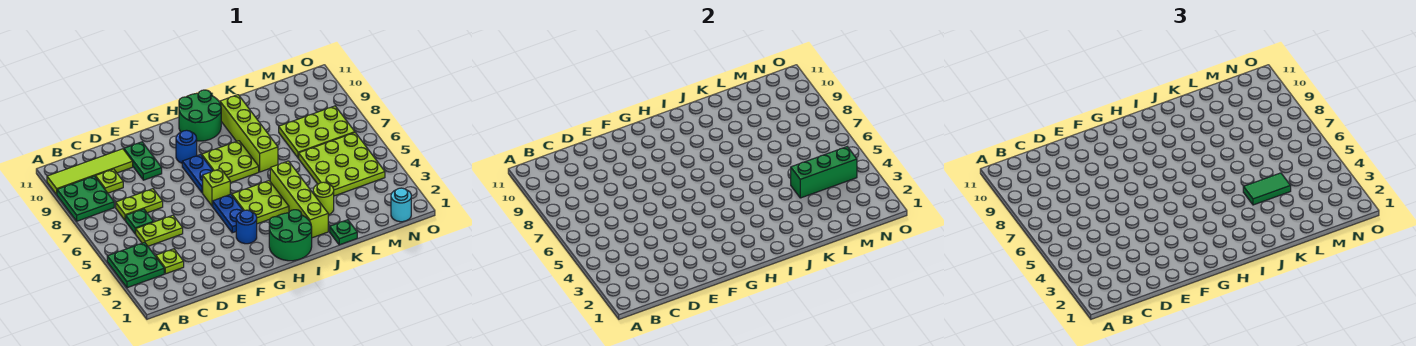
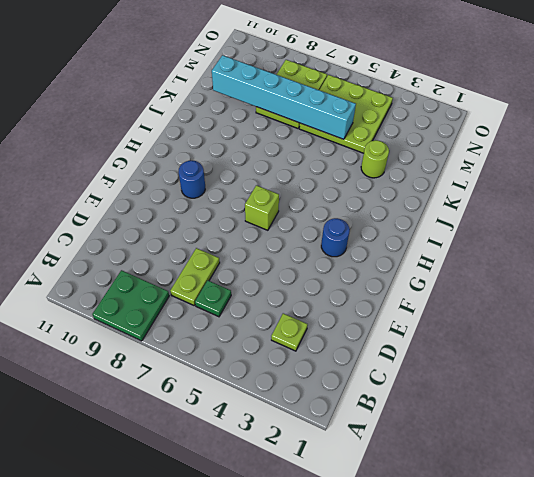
cyan brick L5:L10 level 2 -> none
none -> green plate A3:B4 level 1
none -> lime tile A10:D10 level 1
none -> lime plate C5:D5 level 1

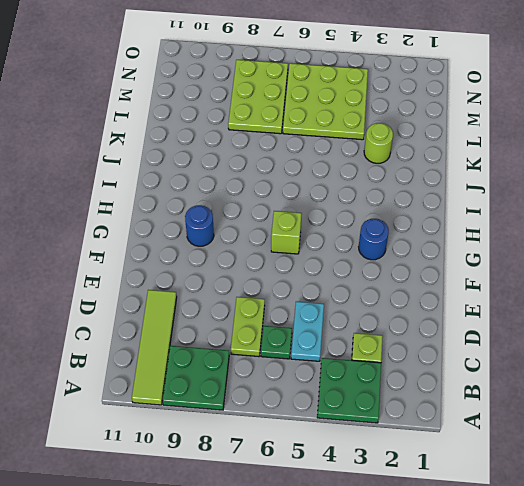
cyan plate C5:D5 level 1 -> lime plate C5:D5 level 1
none -> lime plate C9 level 1
none -> green plate E9:E10 level 1
none -> blue plate G4:G5 level 1

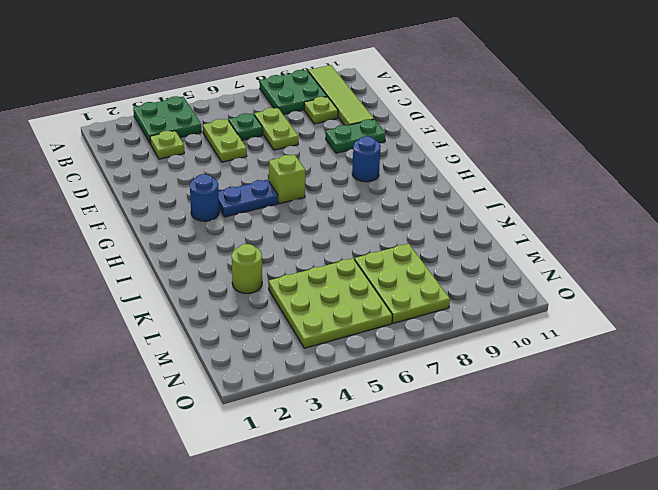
none -> blue plate G7:G8 level 1
none -> green round brick H1:I2 level 1
none -> lime plate H4:I5 level 1

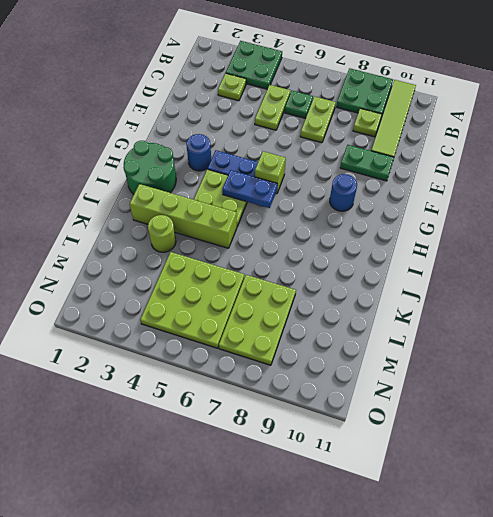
blue plate H5:H6 level 2 -> blue plate G7:G8 level 1
none -> lime plate H7:I8 level 1
none -> green round brick H10:I11 level 1
none -> lime brick J7:J10 level 1

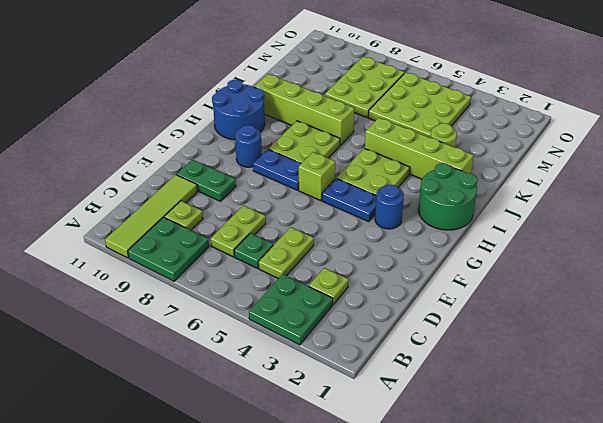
blue round brick H10:I11 level 1 -> green round brick H10:I11 level 1
none -> green plate K1 level 1
none -> cyan round brick N1 level 1
none -> green brick L4:N4 level 2

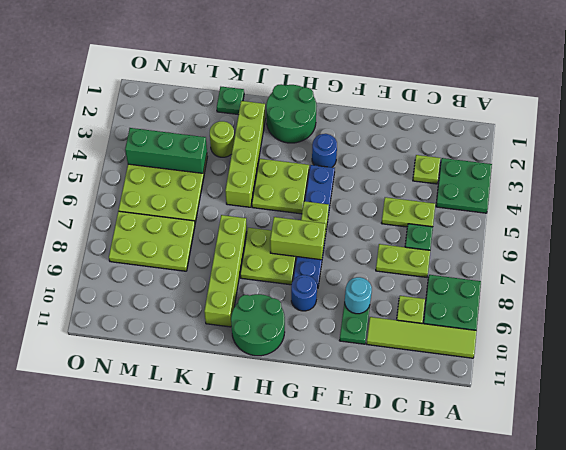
cyan round brick E9 level 2 -> cyan round brick N1 level 1
lime brick G7:H7 level 2 -> none
none -> green tile K4:L4 level 3

